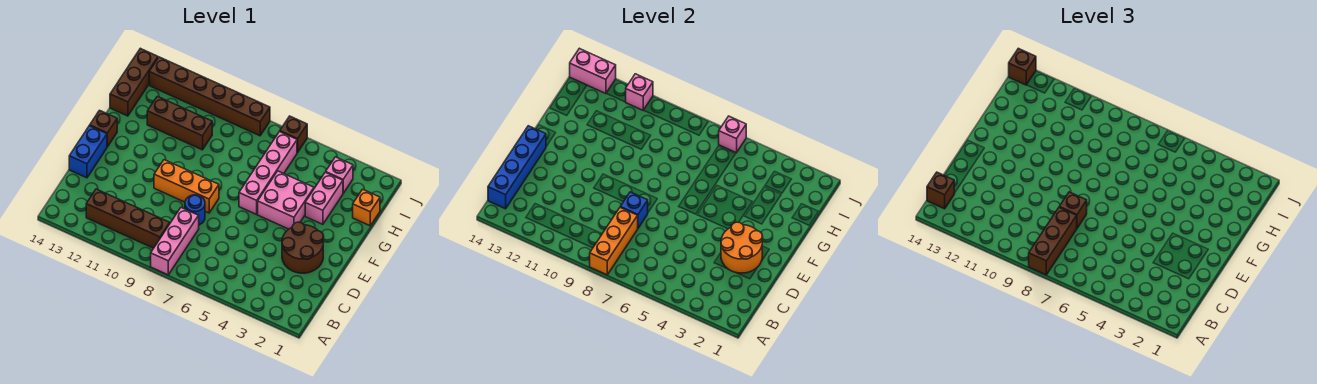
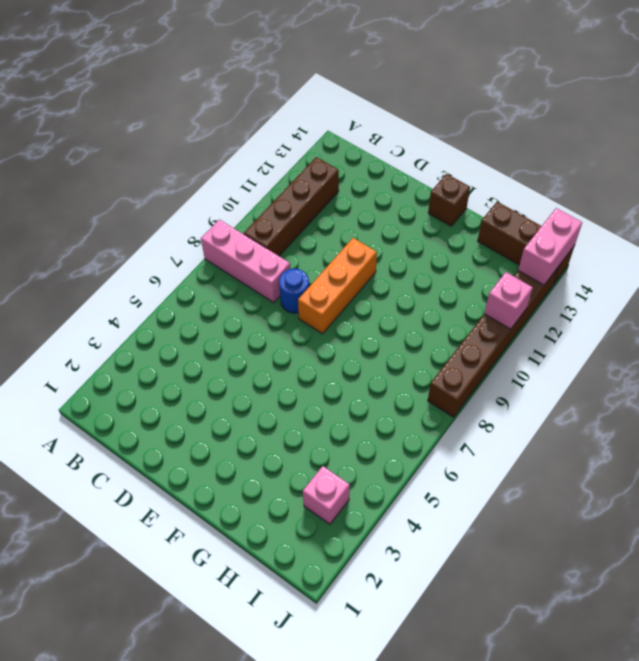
none -> brown round brick D2:E3 level 1
none -> blue brick D14:E14 level 1
none -> pink brick F4:G5 level 1

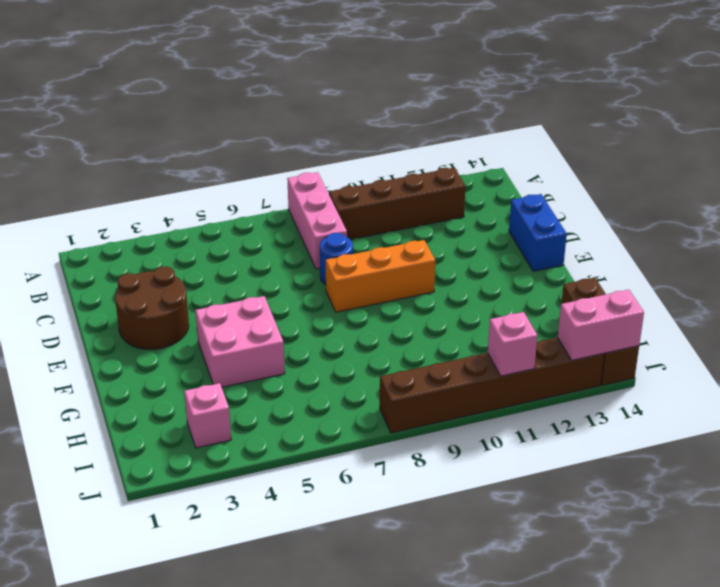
none -> pink brick F6:I6 level 1
none -> brown brick F14 level 1
none -> pink brick G3:H3 level 1

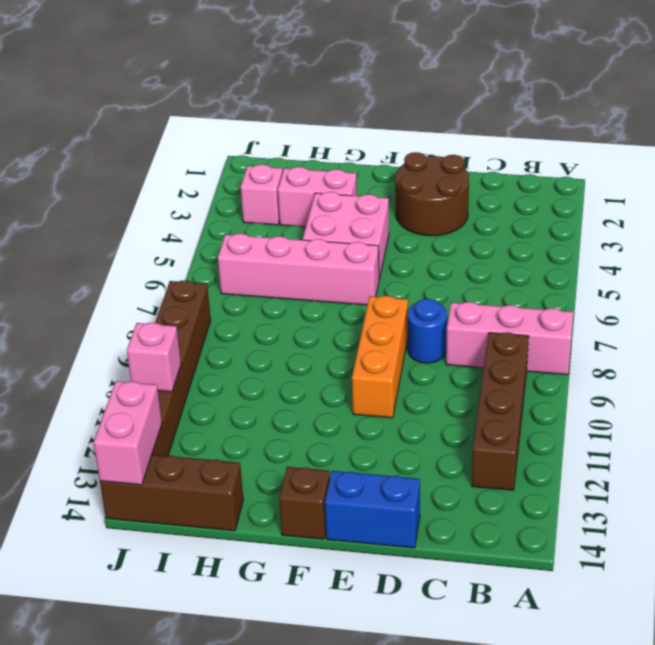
none -> orange brick H1 level 1
none -> brown brick H10:H12 level 1
none -> brown brick J6 level 1

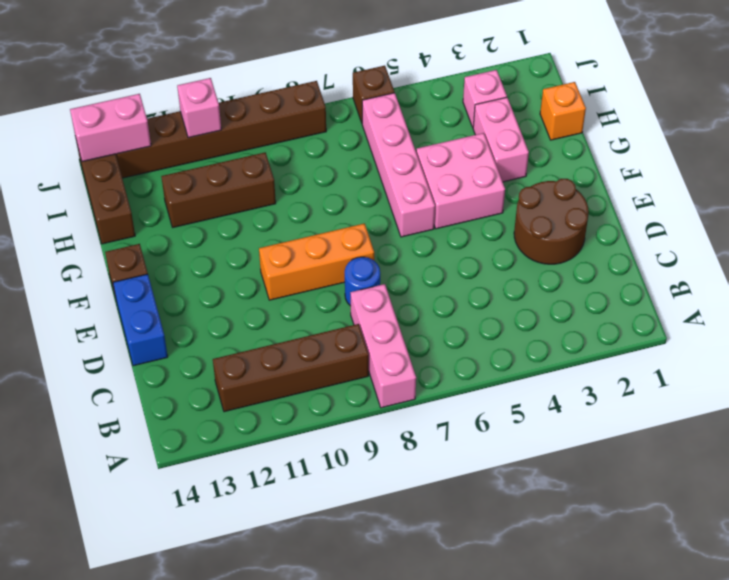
none -> orange brick A8:C8 level 2
none -> blue brick B14:E14 level 2
none -> orange round brick D2:E3 level 2

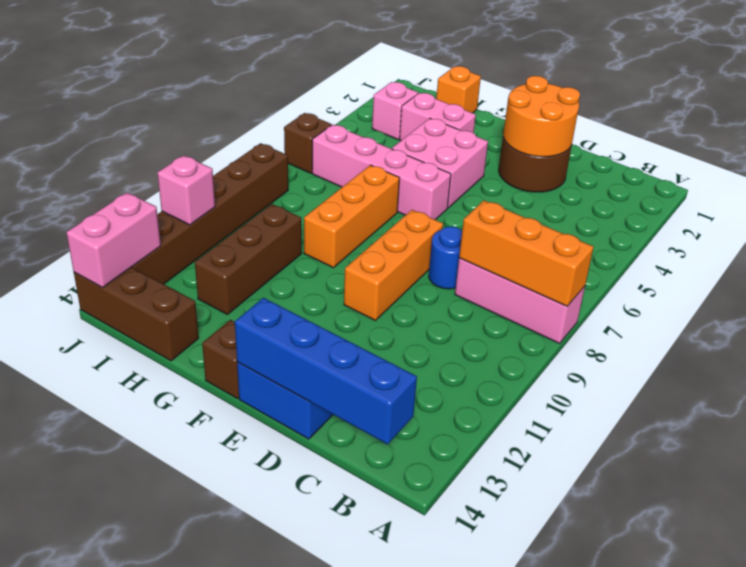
orange brick G7:G9 level 1 -> none
none -> brown brick B9:B12 level 1
none -> blue brick D8 level 2
none -> pink brick J6 level 2

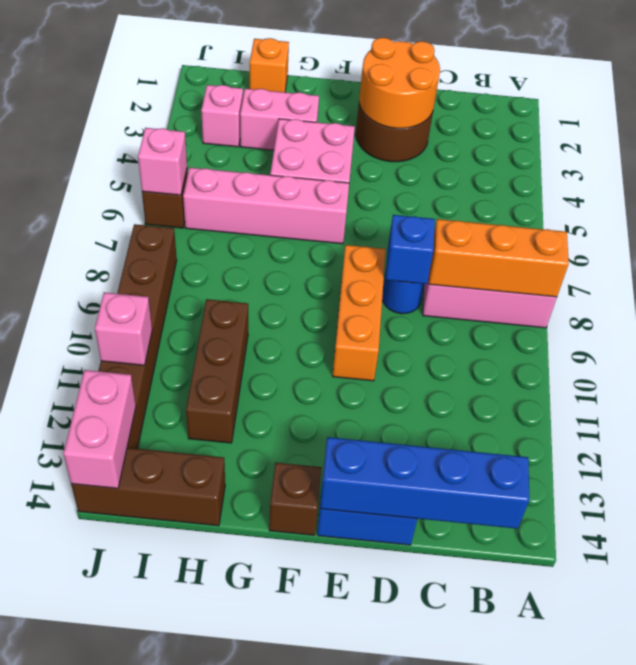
none -> brown brick B9:B12 level 1
none -> brown brick A8:C8 level 3
none -> brown brick B14 level 3

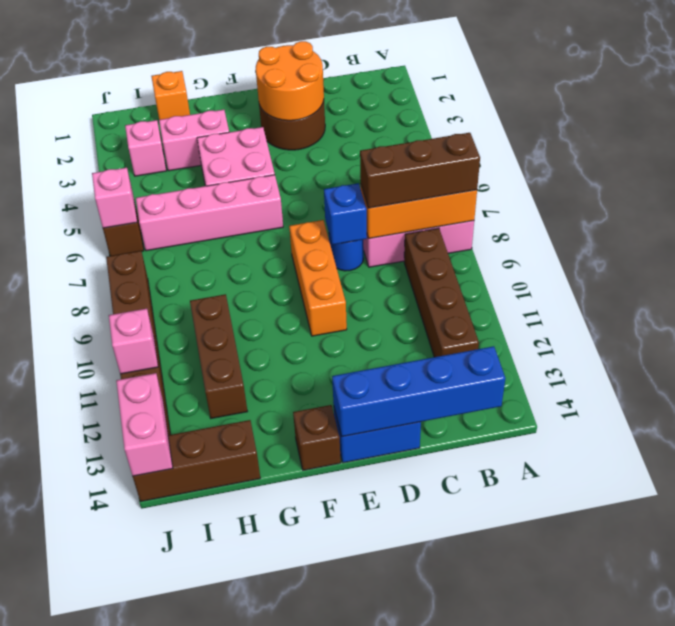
none -> brown brick B14 level 3
none -> brown brick D8 level 3
none -> brown brick J14 level 3

